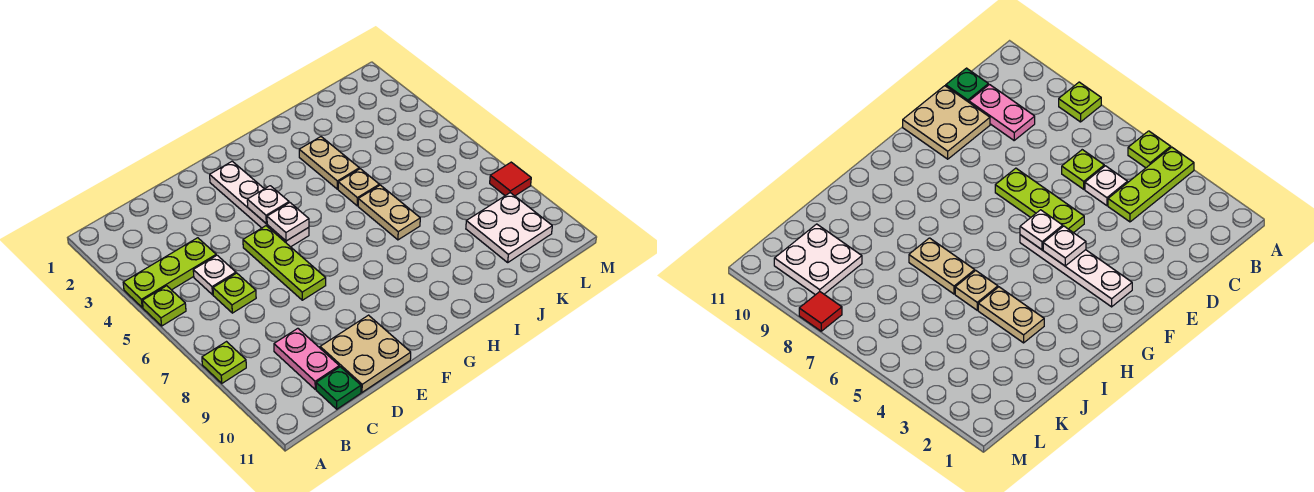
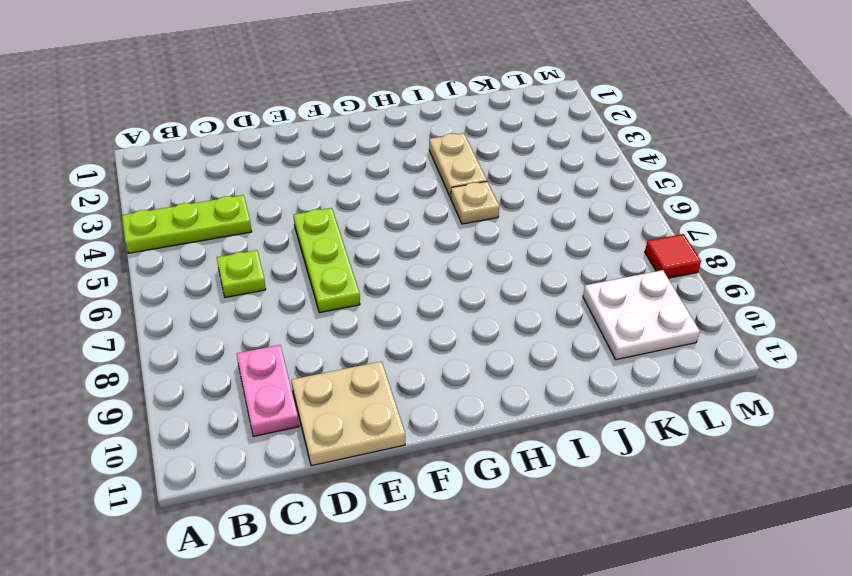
none -> lime plate A5 level 1
none -> lime plate A8 level 1
none -> white plate C5 level 1

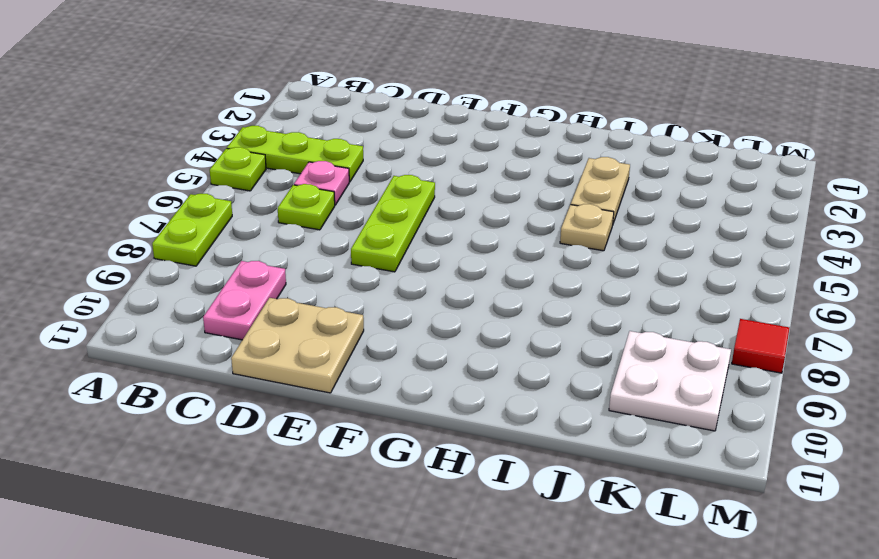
lime plate A7:A8 level 1 -> lime plate A8 level 1
pink plate C5 level 1 -> white plate C5 level 1
none -> green plate C11 level 1
none -> white plate F2:F5 level 1
none -> tan plate I6:I7 level 1

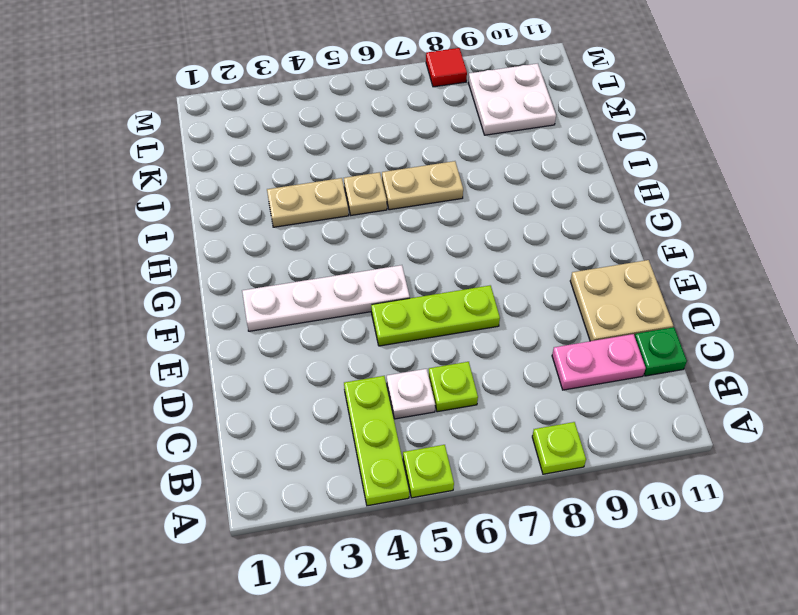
none -> white plate F4 level 2
none -> white plate F5 level 2

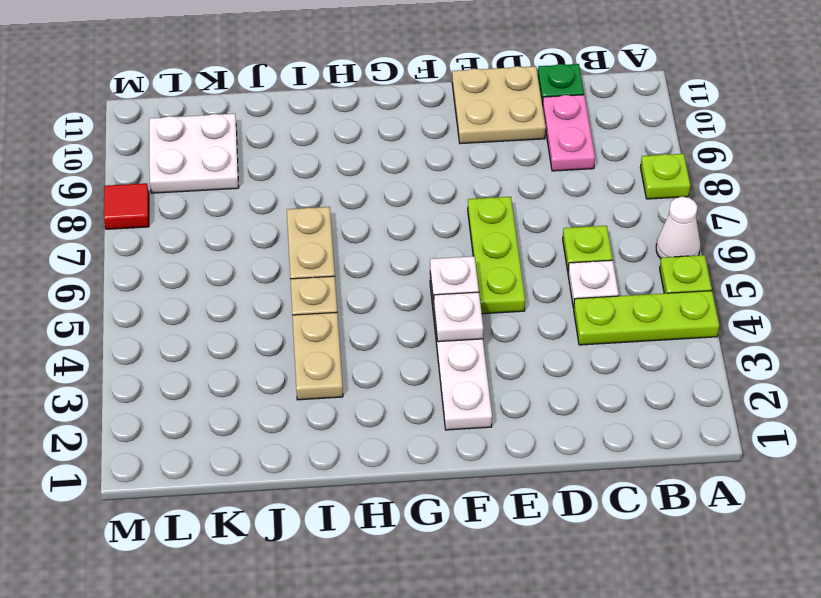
white cone A6 level 1 -> none

